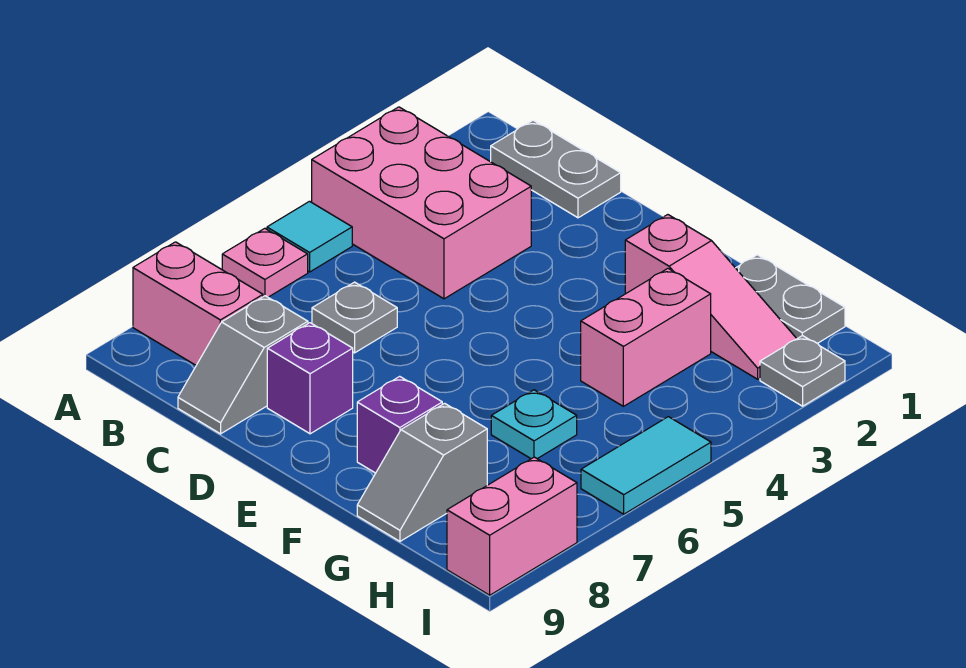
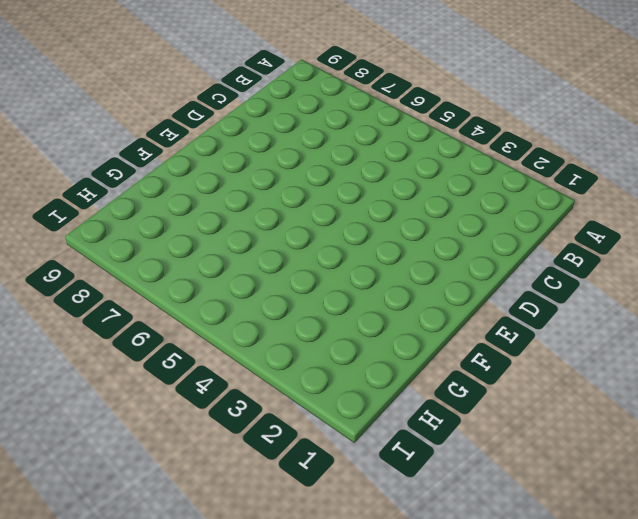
none -> pink brick A3:C4 level 1
none -> cyan tile A5 level 1
none -> pink plate A6 level 1

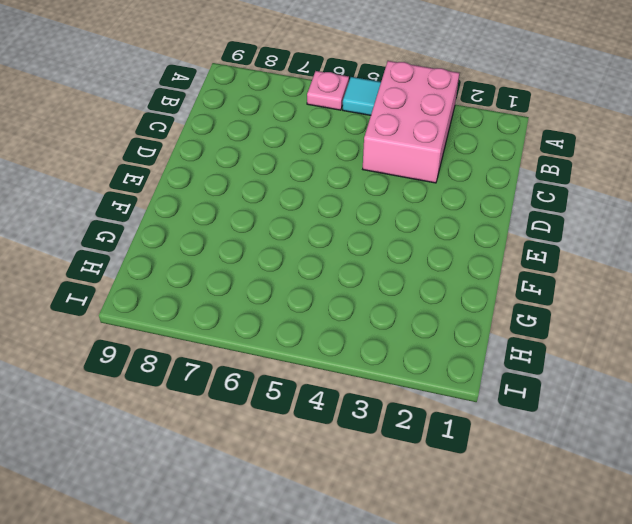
none -> pink brick A8:B8 level 1
none -> grey plate B1:C1 level 1
none -> grey plate C6 level 1

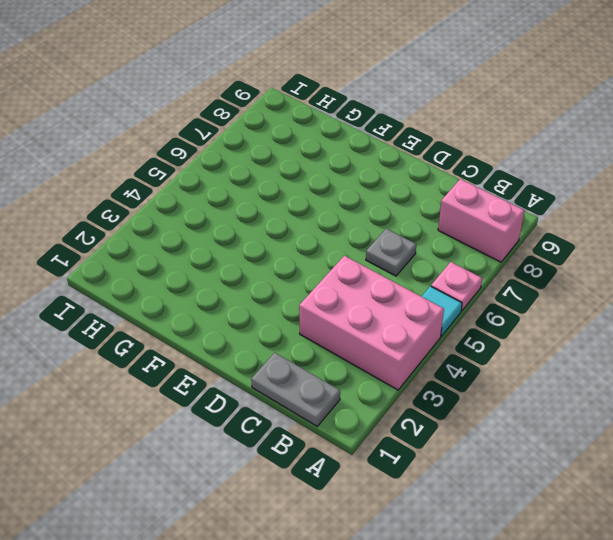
none -> grey slope C8:C9 level 1 top 8
none -> purple brick D8 level 1
none -> pink slope F2:H2 level 1 top F

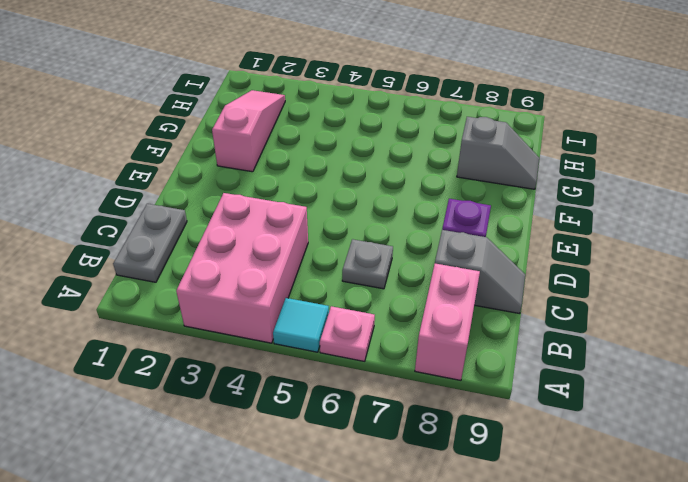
none -> purple brick F8 level 1
none -> grey plate G1:H1 level 1
none -> pink brick G3:G4 level 1

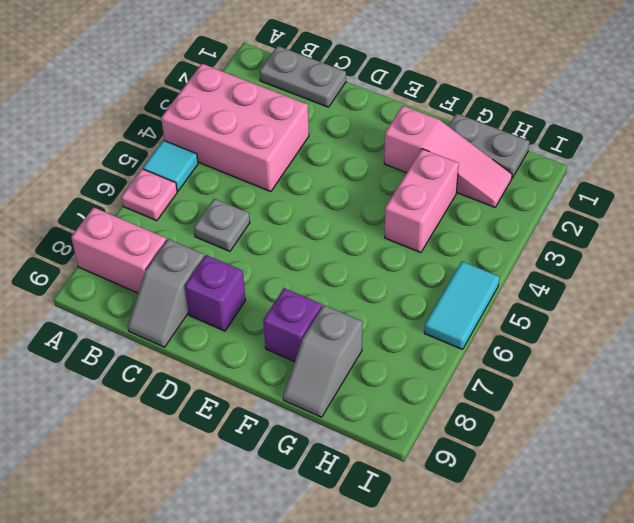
none -> cyan plate G6 level 1
none -> grey plate I2 level 1
none -> pink brick I8:I9 level 1

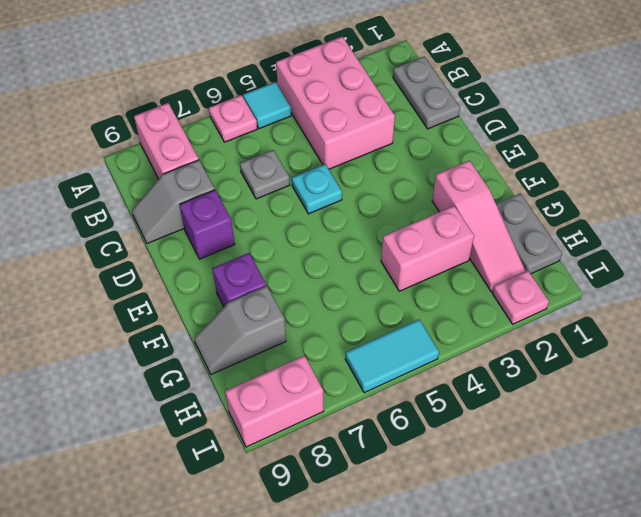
cyan plate D5 level 1 -> cyan plate G6 level 1
pink plate I2 level 1 -> grey plate I2 level 1

